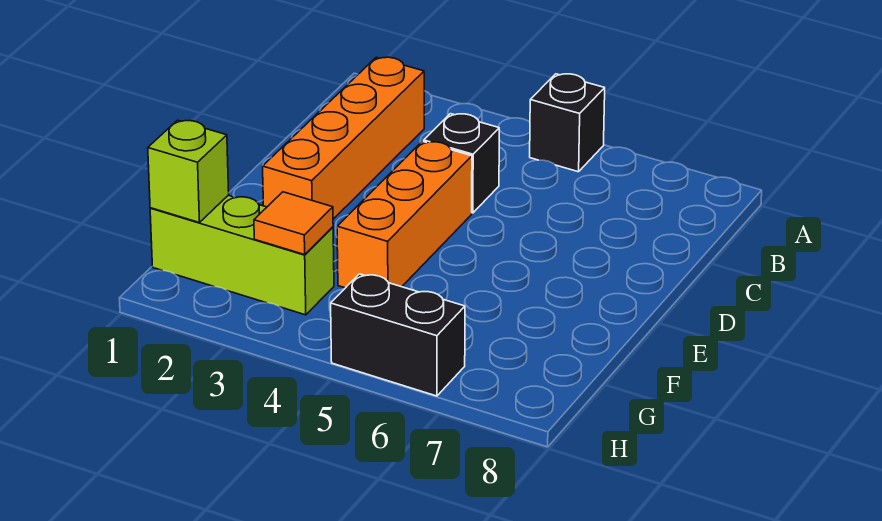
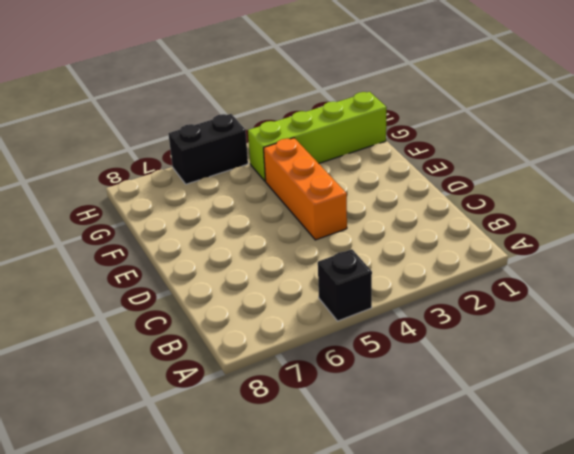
lime brick G1:G4 level 1 -> lime brick G1:G3 level 1
none -> orange brick B2:E2 level 1
none -> black brick C4 level 1

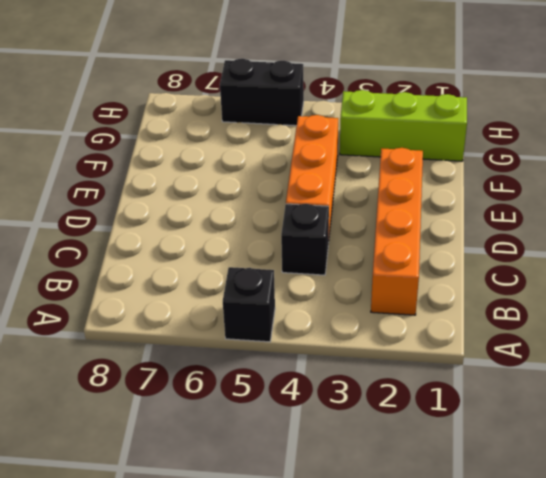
none -> lime brick G1 level 2
none -> orange tile G3 level 2

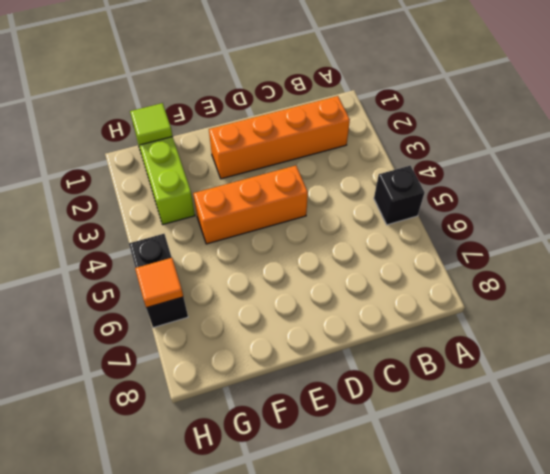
lime tile G1 level 2 -> lime brick G1 level 2
orange tile H6 level 2 -> orange tile G3 level 2
none -> black brick C4 level 1

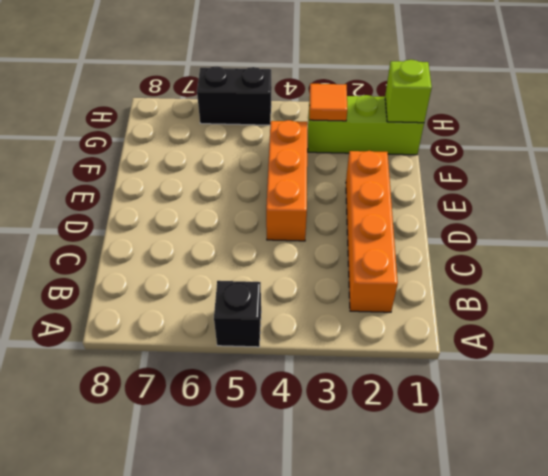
none -> black brick C4 level 1

